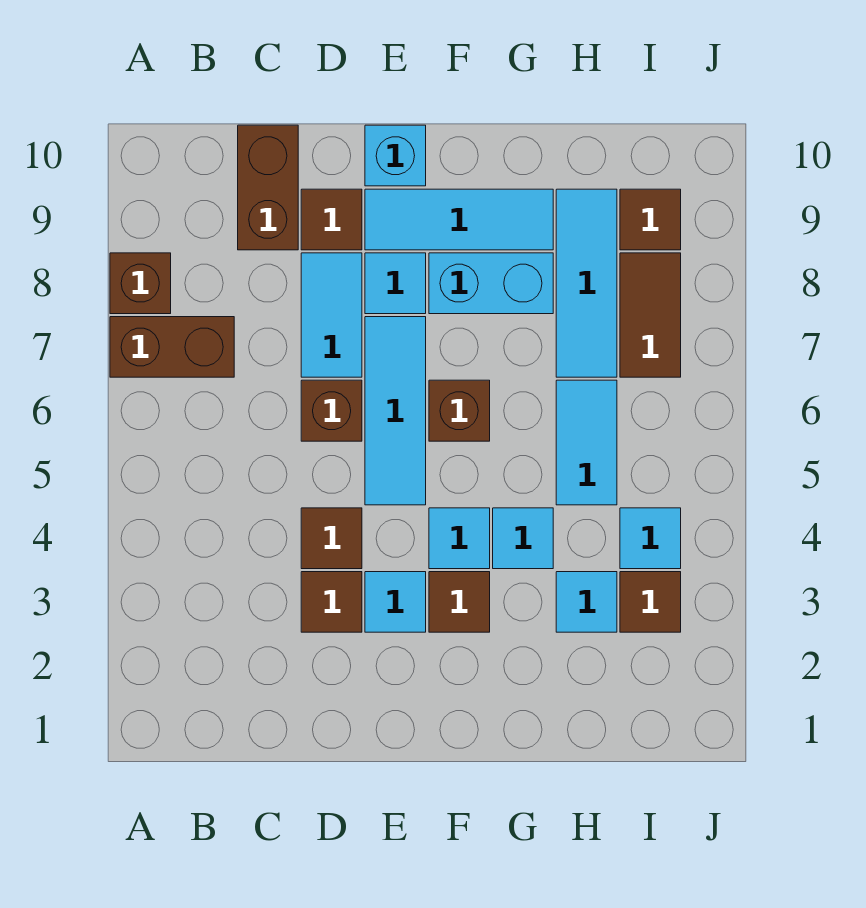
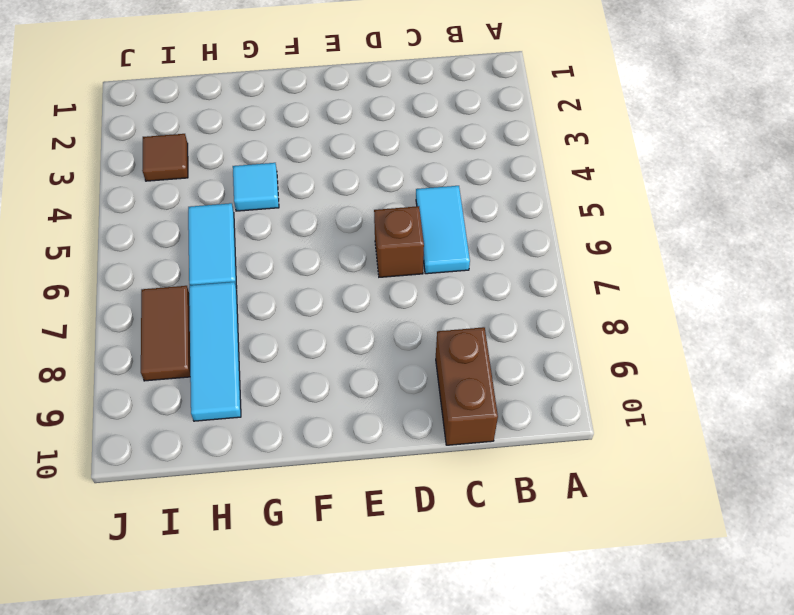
cyan tile C5:C6 level 1 -> cyan tile D7:D8 level 1
none -> brown brick A7:B7 level 1
none -> brown brick A8 level 1
none -> brown tile D3 level 1

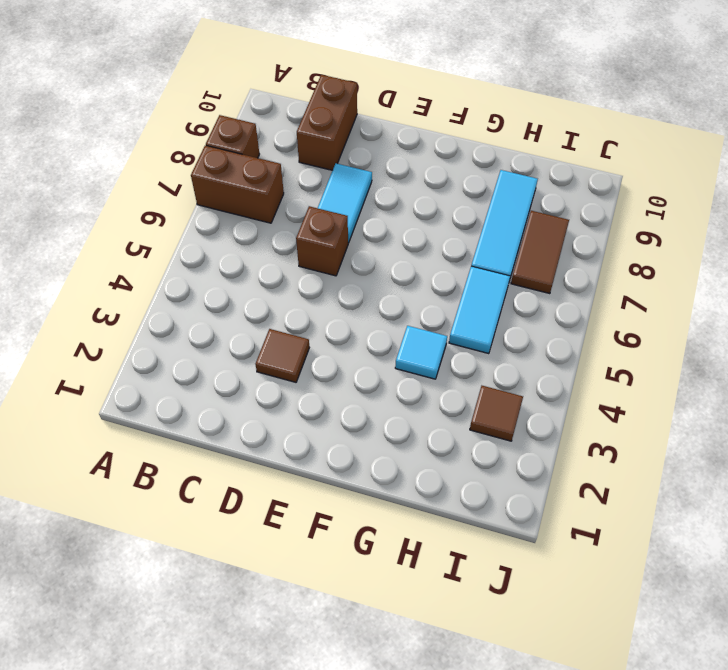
none -> brown tile D4 level 1
none -> brown tile D9 level 1
none -> cyan tile E3 level 1

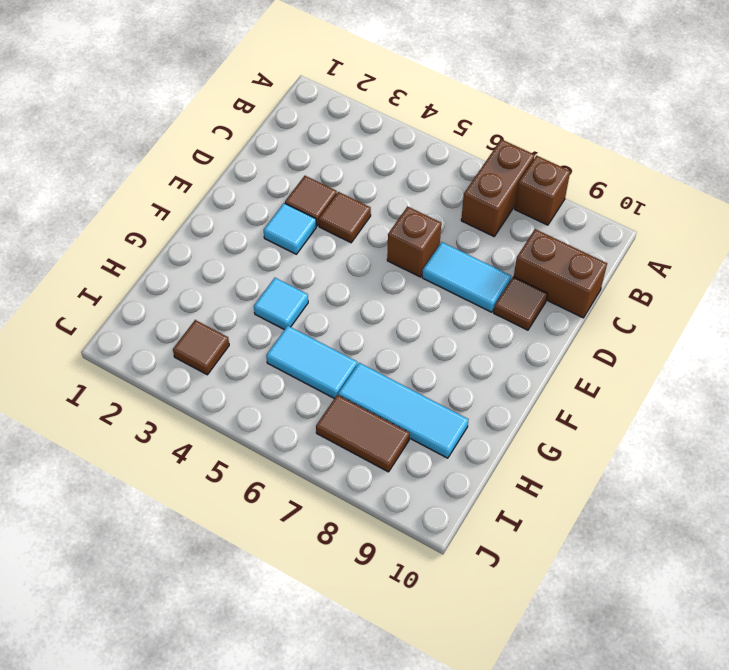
none -> cyan tile E5:E7 level 1
none -> cyan tile E8 level 1
none -> cyan tile E9:G9 level 1

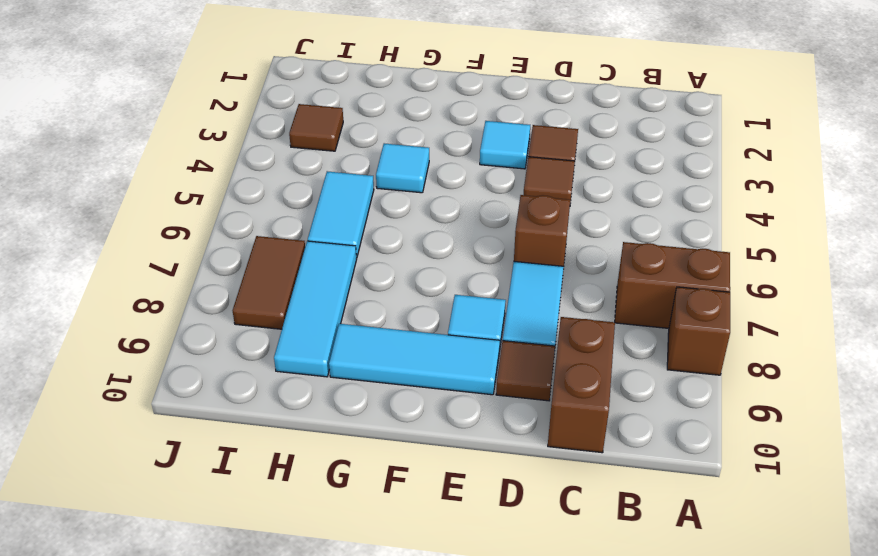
none -> cyan tile E5:E7 level 1
none -> cyan brick E10 level 1
none -> brown tile F3 level 1

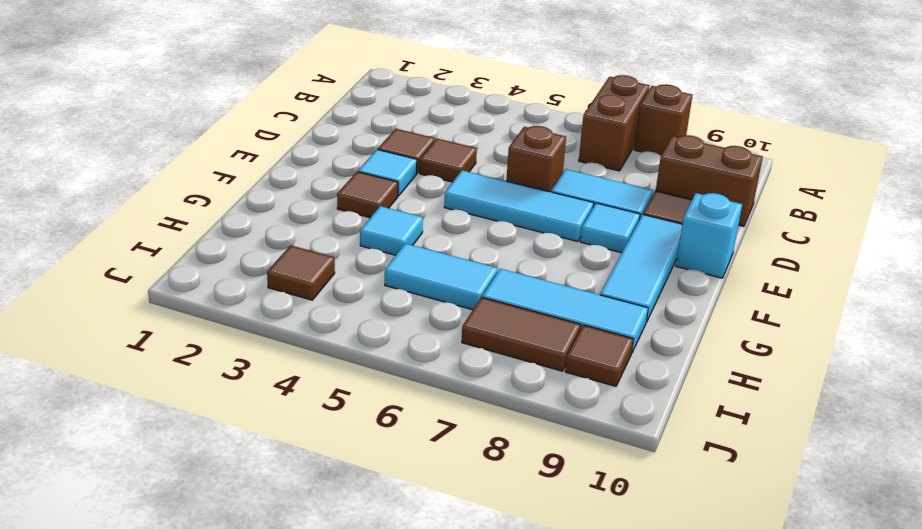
none -> cyan tile F4 level 1
none -> brown brick F6 level 1
none -> cyan brick F8:G8 level 1

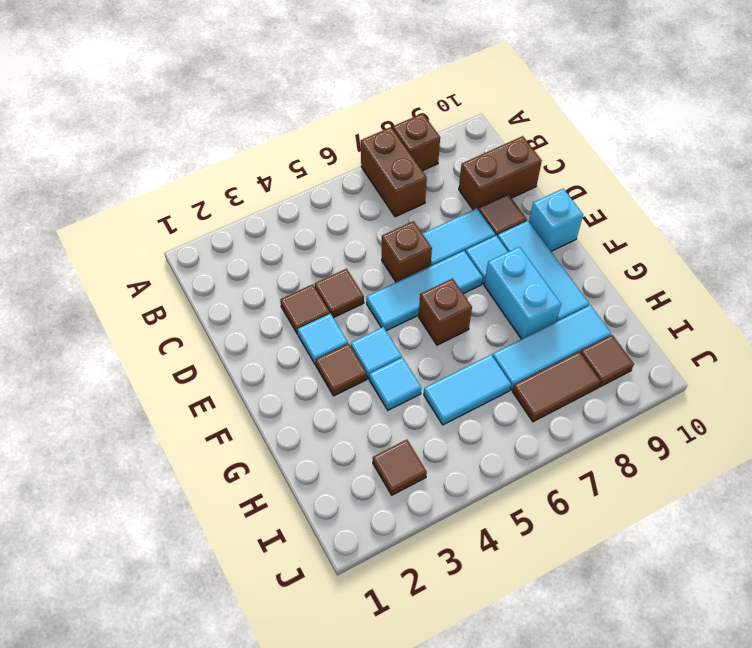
none -> cyan tile H3 level 1
none -> cyan tile I4 level 1

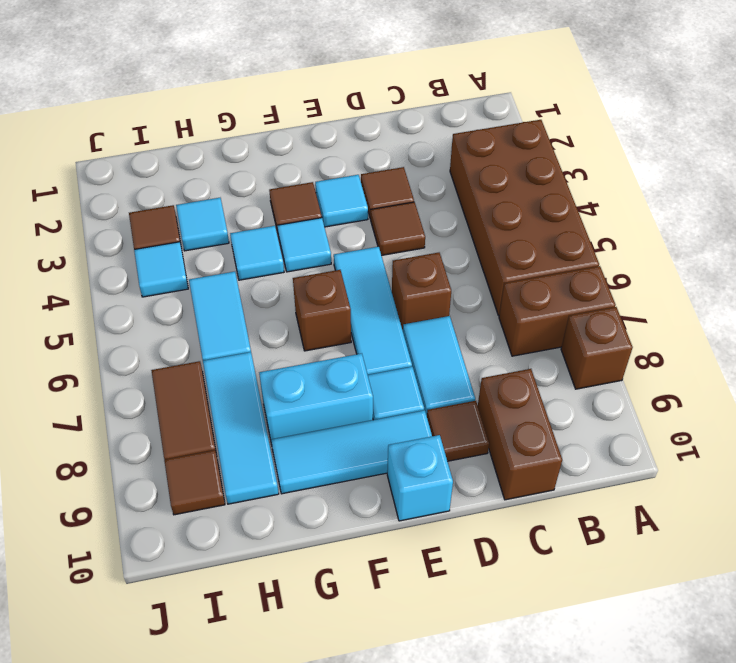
brown brick A3:B6 level 1 -> none

